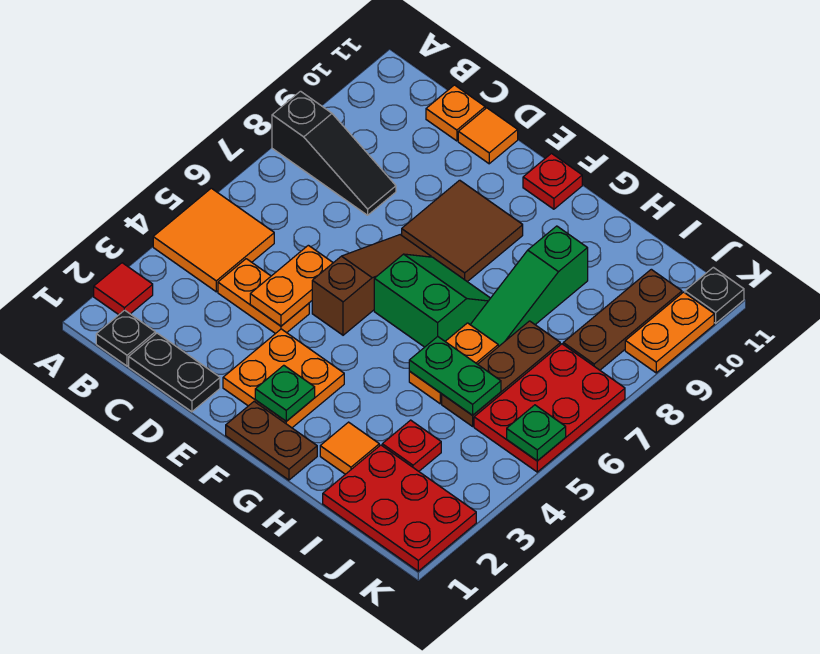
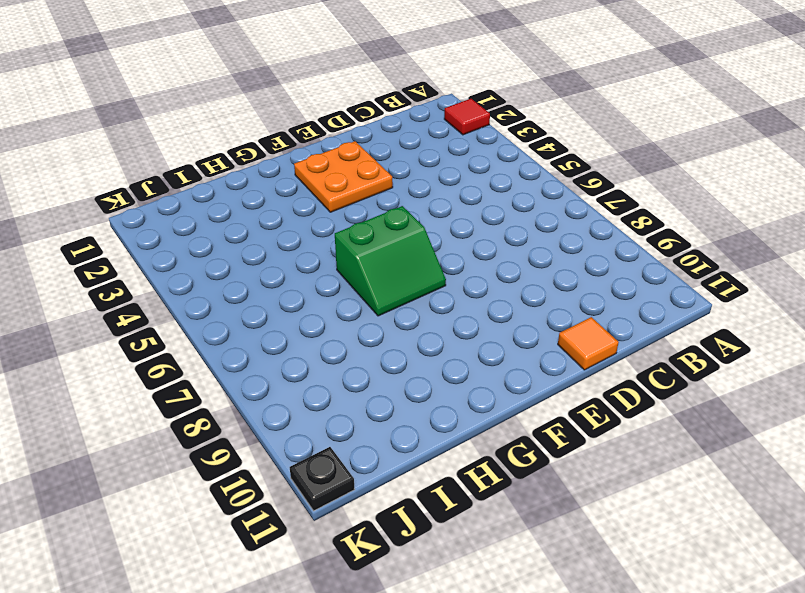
none -> orange tile A4:B5 level 1
none -> black slope A8:C8 level 1 top A
none -> black plate B1 level 1

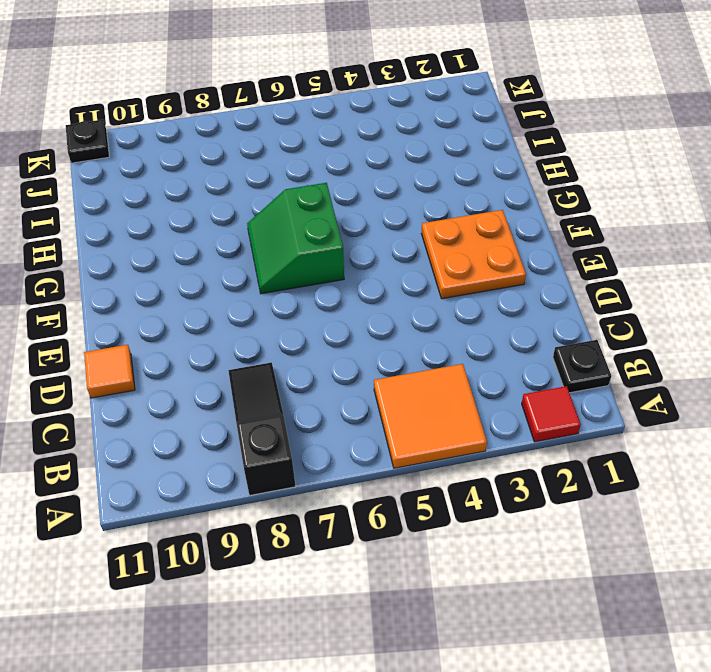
none -> black plate C1:D1 level 1
none -> orange plate C4:D4 level 1
none -> orange plate C11 level 1

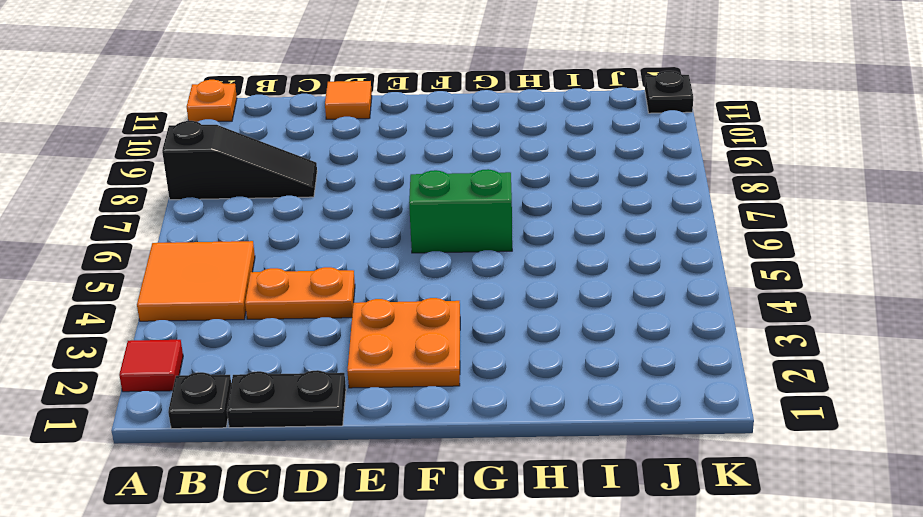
orange plate A11 level 1 -> orange plate C11 level 1
none -> brown slope E5:E7 level 1 top 5
none -> brown tile E8:F9 level 1
none -> brown plate F1:G1 level 1

